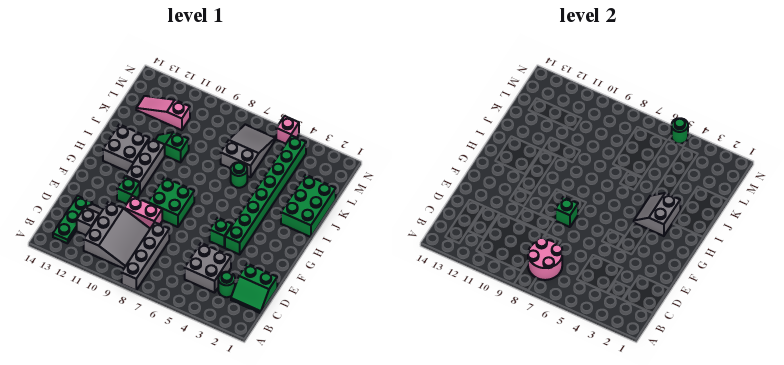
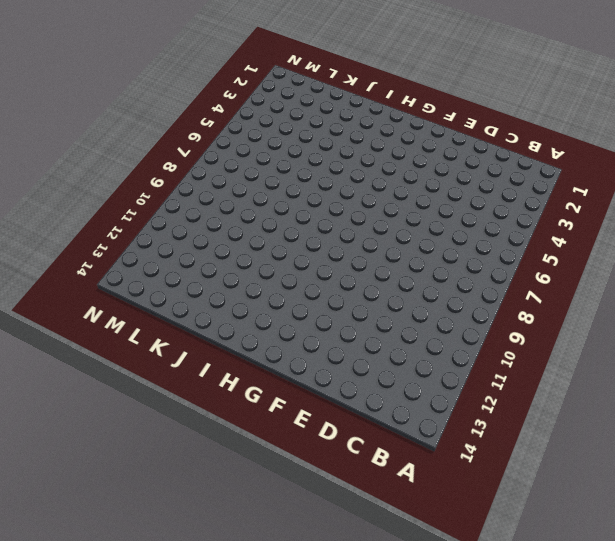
none -> grey brick A8:D8 level 1
none -> grey slope B9:D11 level 1 top 11
none -> green plate B13:D13 level 1

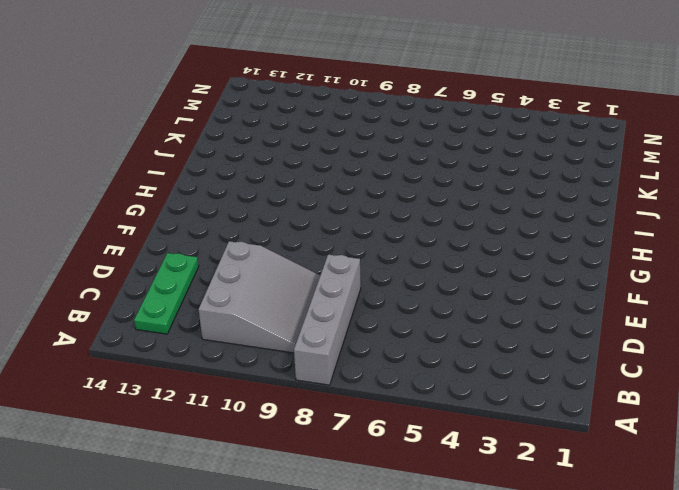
none -> green slope C1:D2 level 1 top D
none -> green round brick C3 level 1
none -> grey brick C4:D5 level 1

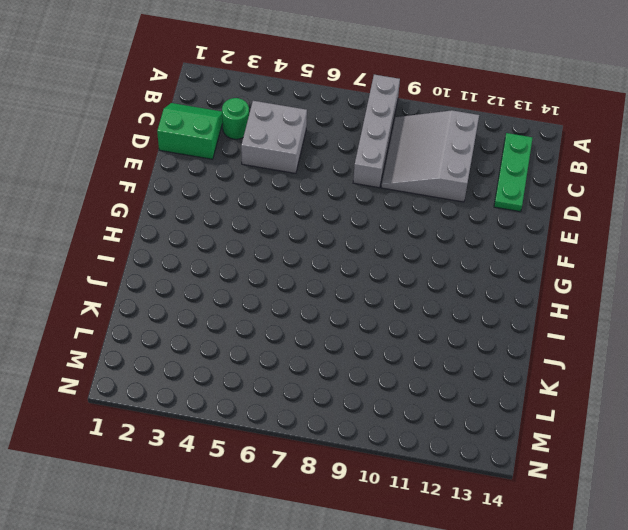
none -> grey slope C12:D12 level 1 top C
none -> pink brick E9:E10 level 1
none -> green brick F4:M4 level 1

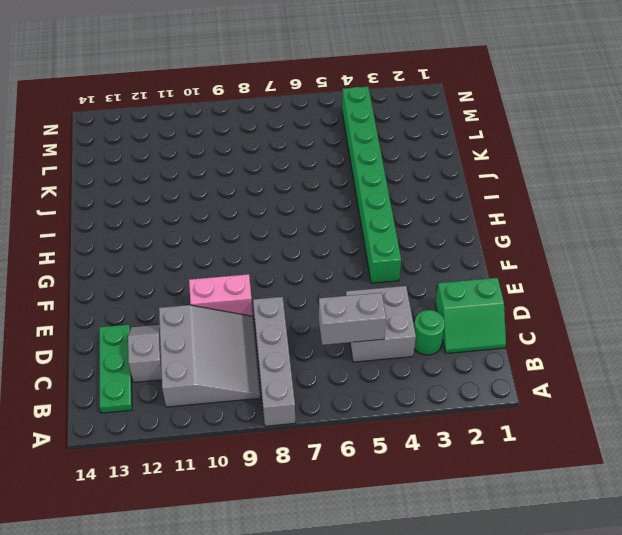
grey brick C5:C6 level 2 -> none
none -> green brick F5 level 1
none -> green brick F8:G9 level 1
none -> green brick F11 level 1

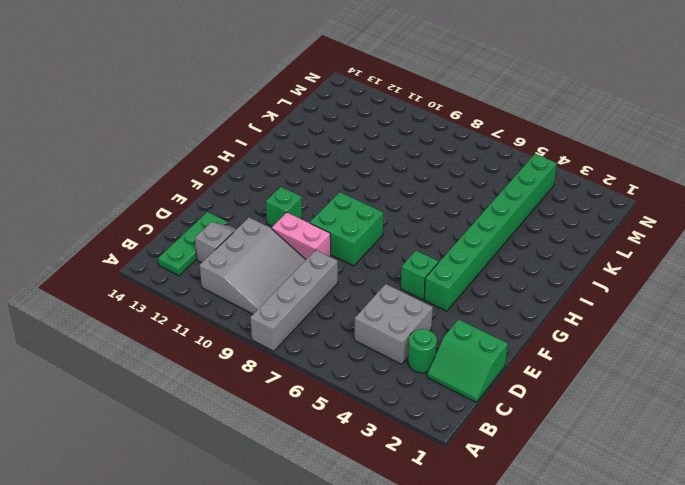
none -> grey brick G11:I11 level 1
none -> grey brick H12:I13 level 1
none -> green brick I1:K2 level 1

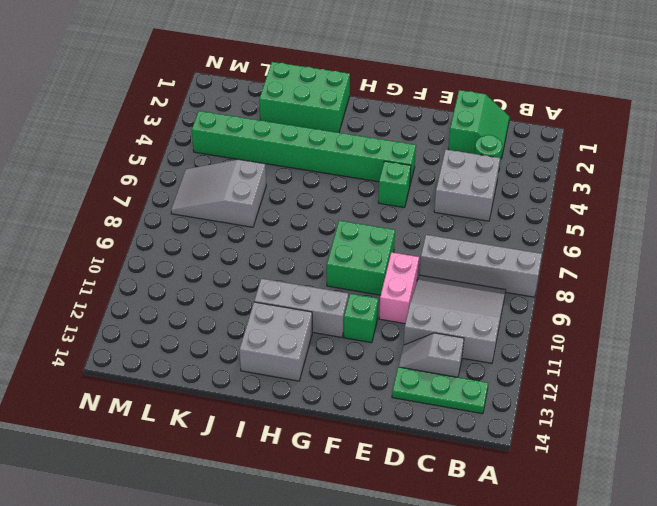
none -> green round brick J6 level 1
none -> green slope J10:J11 level 1 top 10
none -> pink slope L11:L13 level 1 top 11

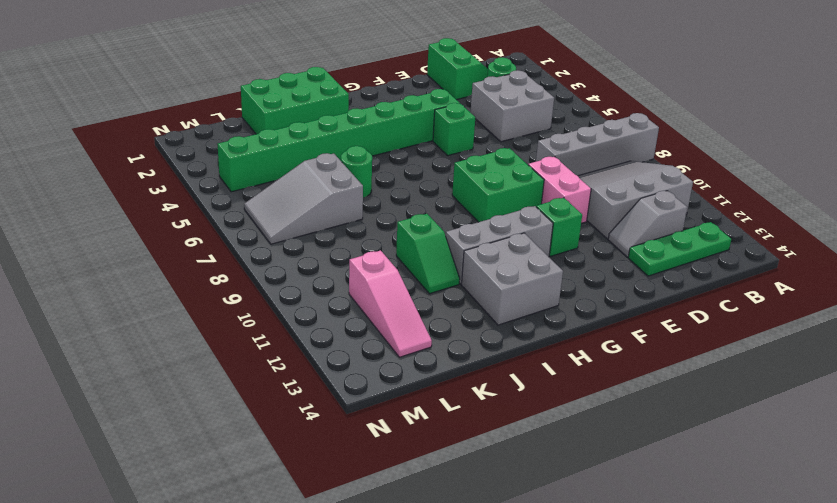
none -> pink brick N5 level 1
none -> pink round brick B7:C8 level 2
none -> green brick F8 level 2

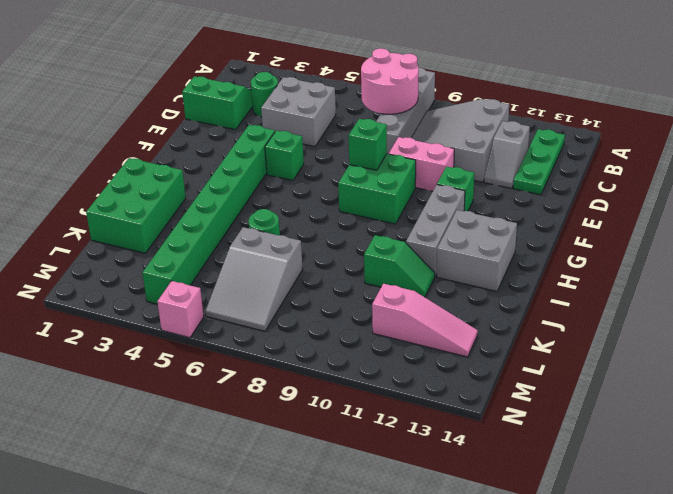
none -> grey slope H3:I4 level 2 top 3
none -> green round brick N5 level 2

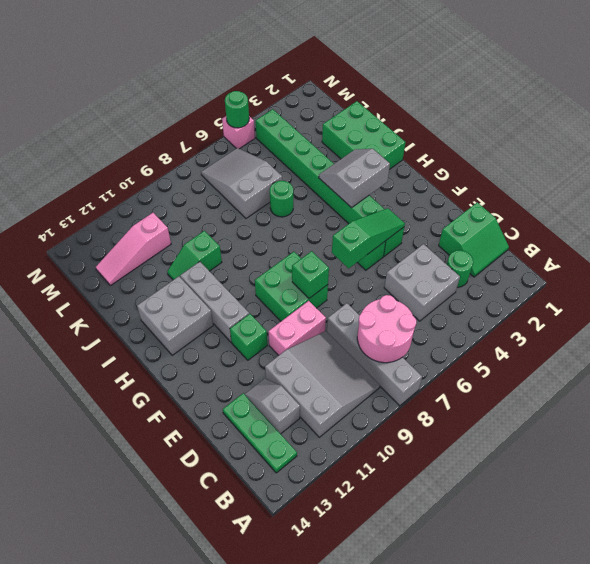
green slope F4:F6 level 2 top 6 -> none
grey slope H3:I4 level 2 top H -> grey slope H3:I4 level 2 top 3

